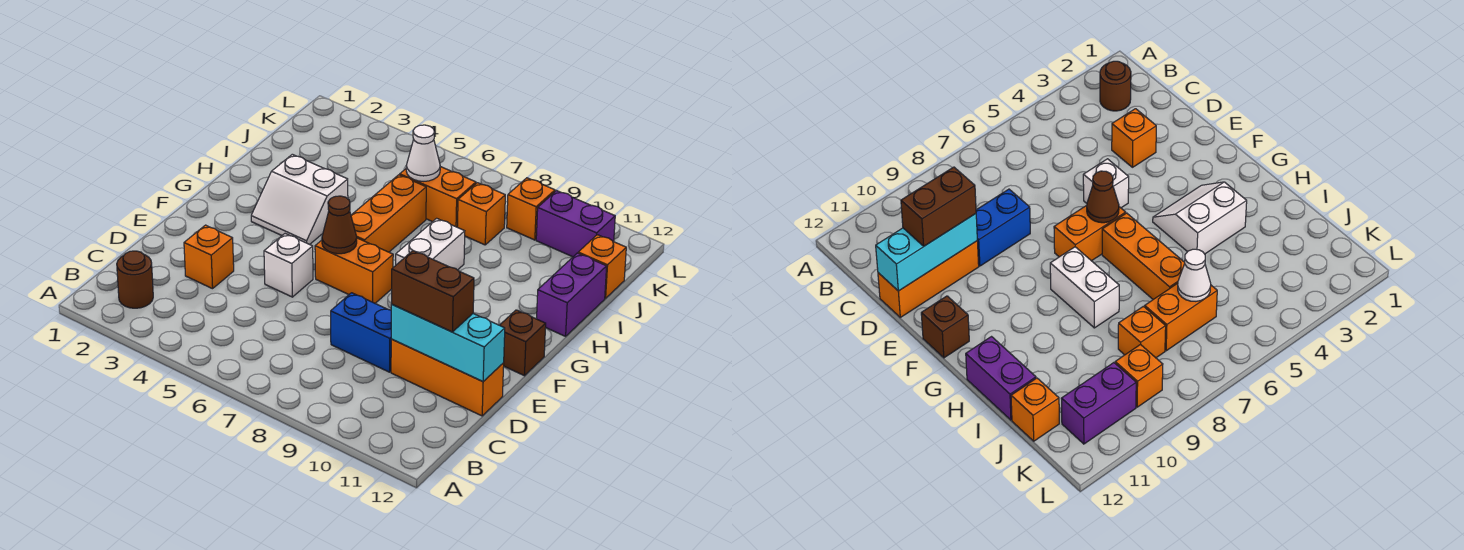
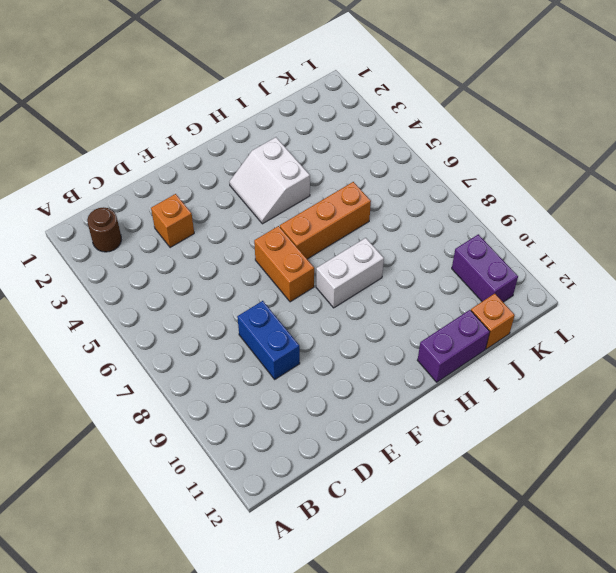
none -> orange brick D10:D12 level 1
none -> white brick E5 level 1
none -> brown brick F12 level 1

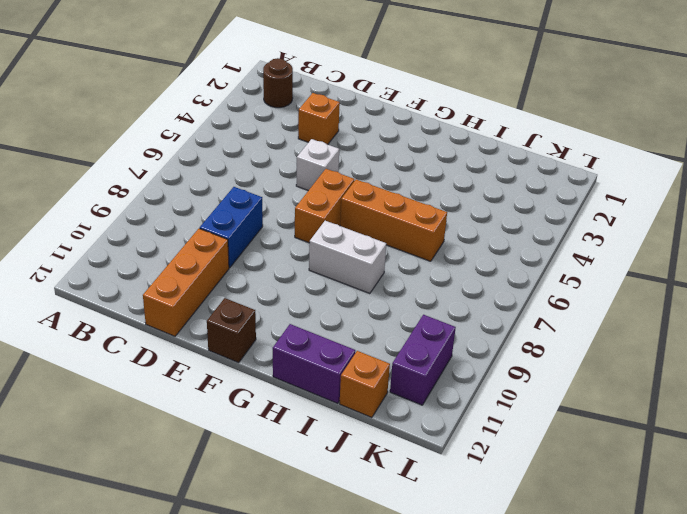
none -> white slope G3:H4 level 1 top H
none -> orange brick J6:J7 level 1
none -> orange brick J8 level 1

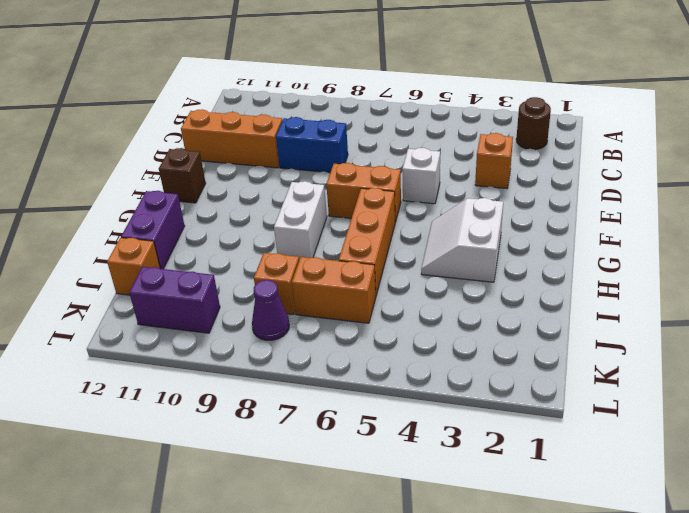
white slope G3:H4 level 1 top 3 -> white slope G3:H4 level 1 top H
purple cone K8 level 1 -> none
none -> orange brick K9 level 1
none -> cyan brick D10:D12 level 2
none -> brown cone F6 level 2

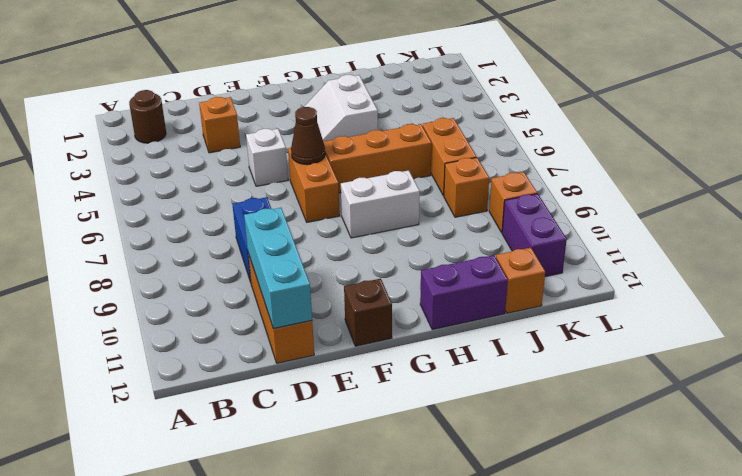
none -> white cone J6 level 2
none -> brown brick D10:D11 level 3

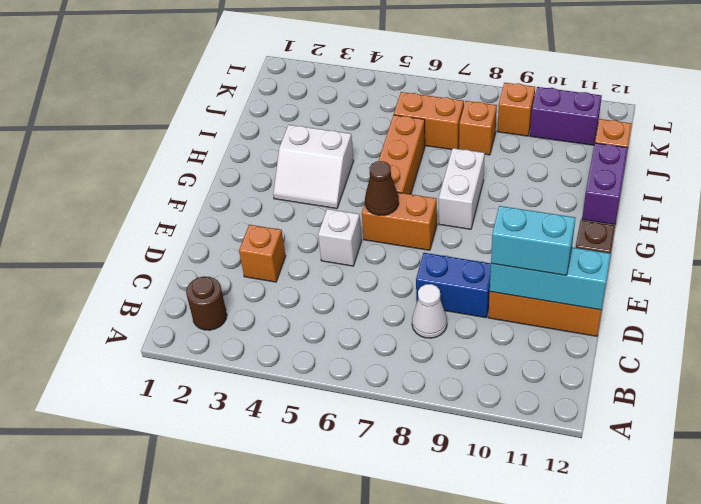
white cone C8 level 1 -> white cone J6 level 2
cyan brick D10:D11 level 3 -> brown brick D10:D11 level 3

